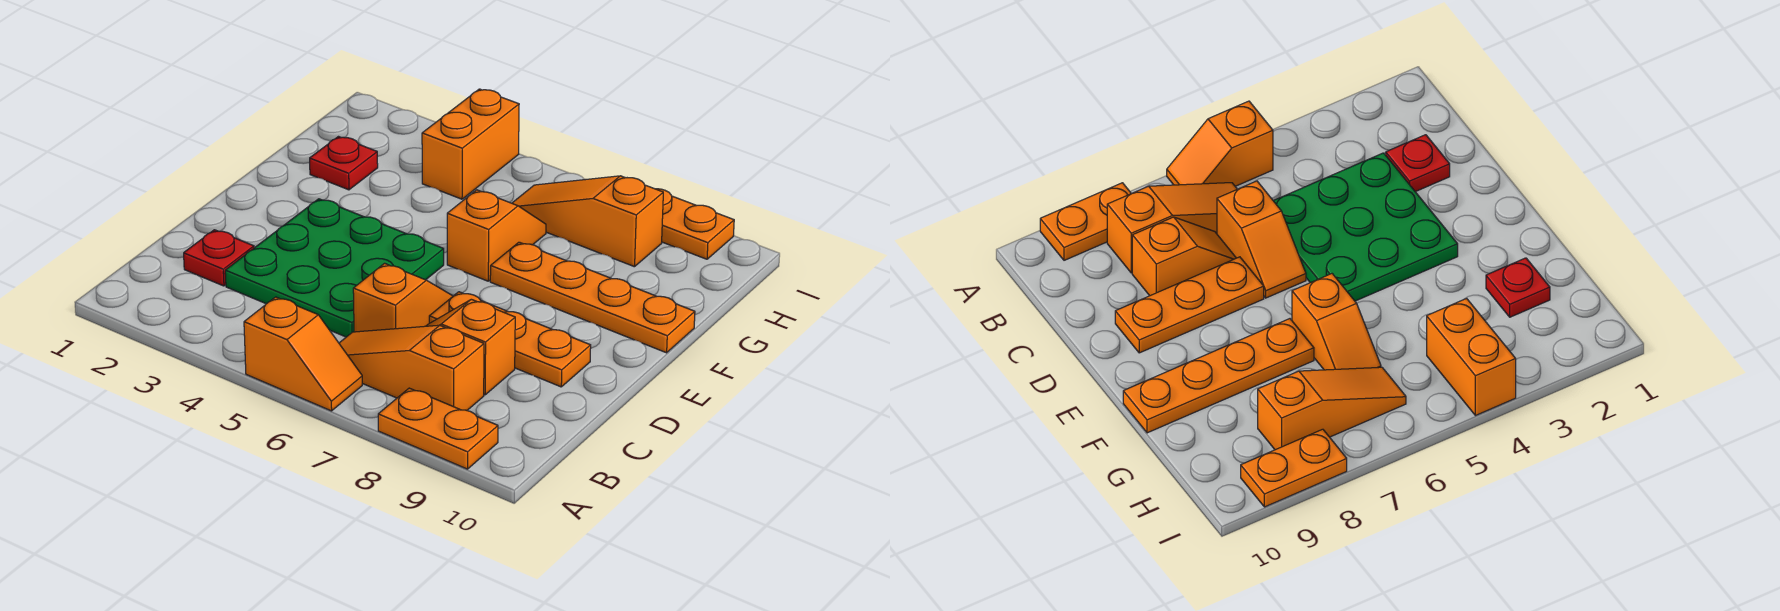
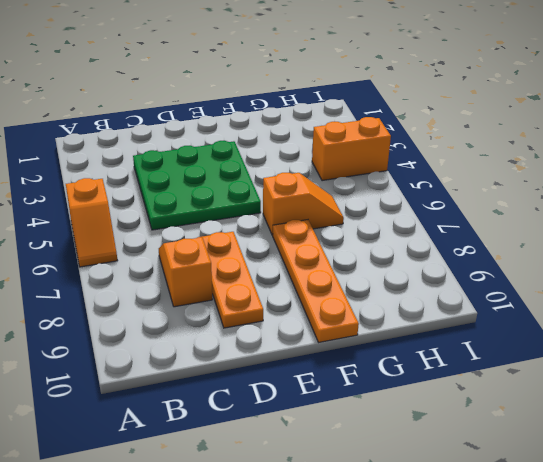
none -> orange plate A8:A9 level 1
none -> orange slope B6:B8 level 1 top 8
none -> red plate C2 level 1

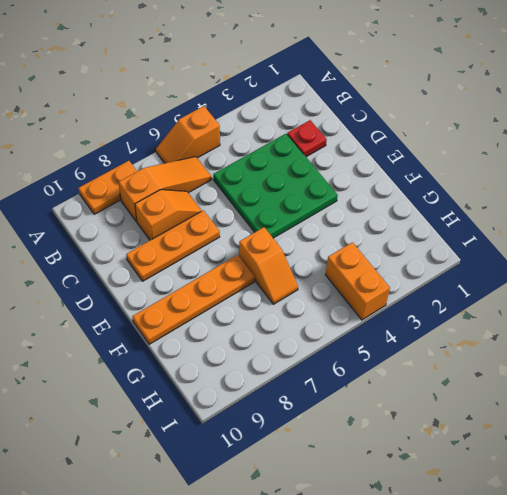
none -> orange slope C6:D6 level 1 top C
none -> red plate G2 level 1
none -> orange slope H6:H8 level 1 top 8

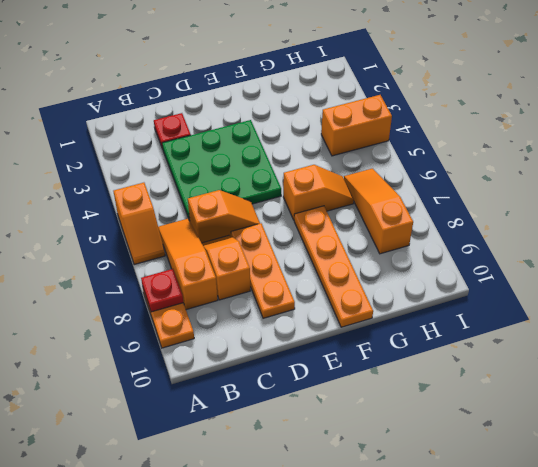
red plate A8 level 2 -> red plate G2 level 1
none -> orange plate I8:I9 level 1

